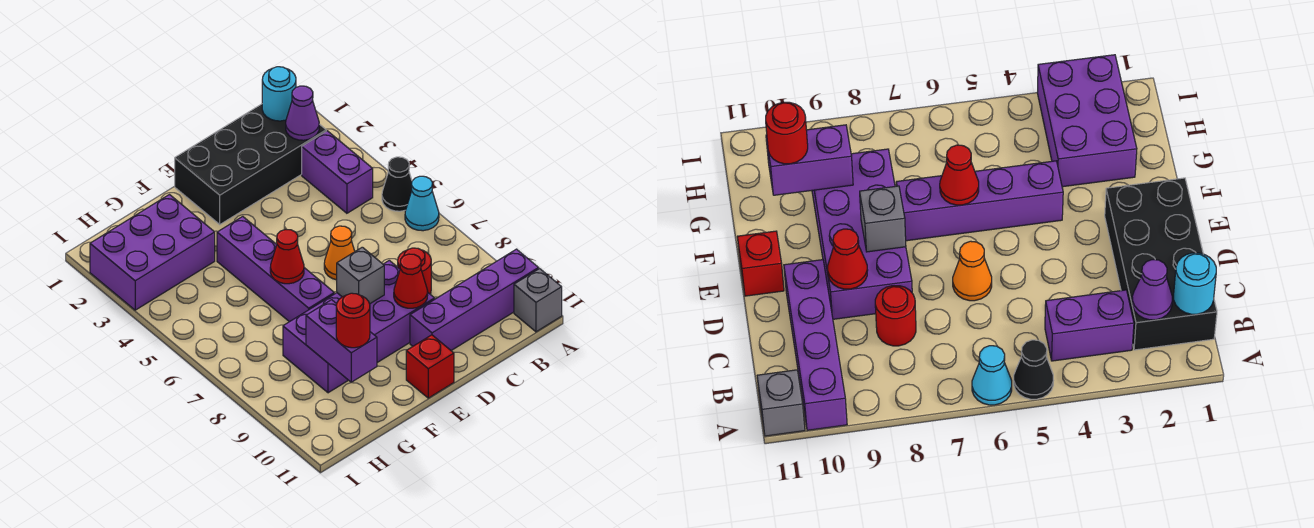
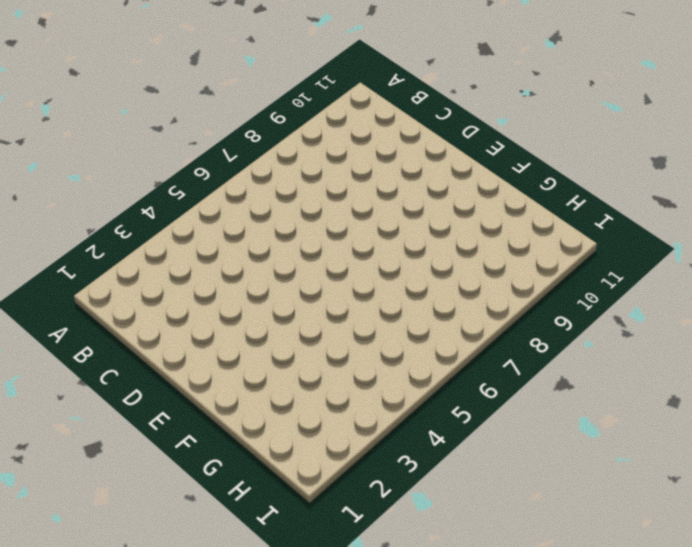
none -> black cone A5 level 1
none -> cyan cone A6 level 1
none -> purple brick A10:D10 level 1

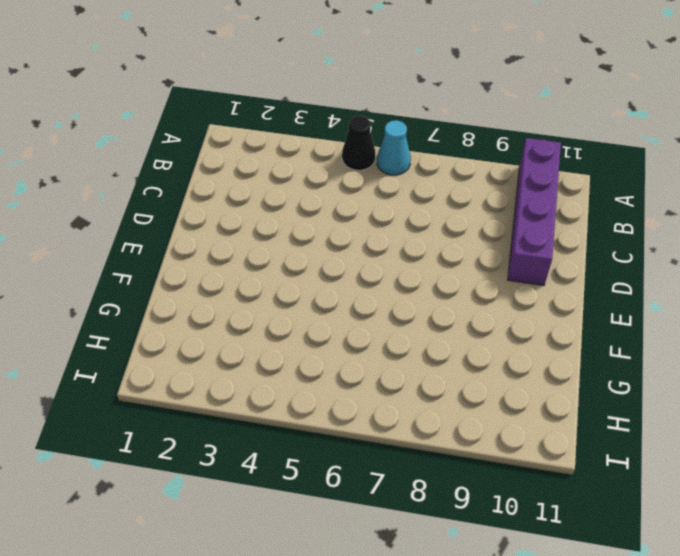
none -> grey brick A11 level 1
none -> black brick B1:E2 level 1
none -> purple brick B3:B4 level 1

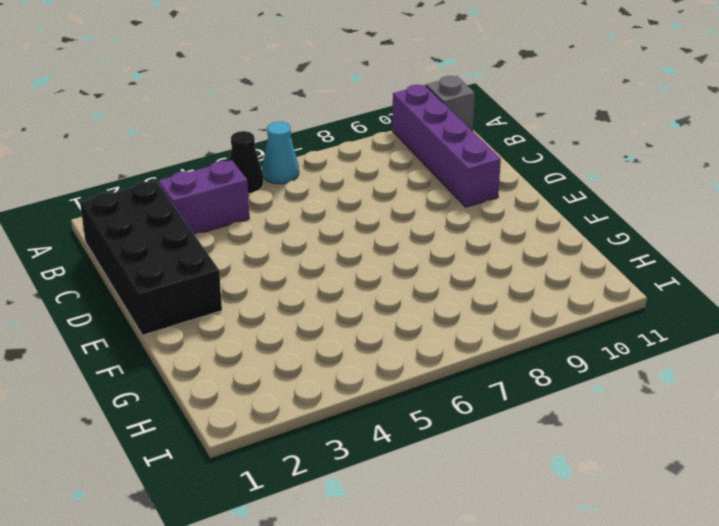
none -> red round brick C8 level 1
none -> orange cone D6 level 1
none -> purple brick D8:G9 level 1

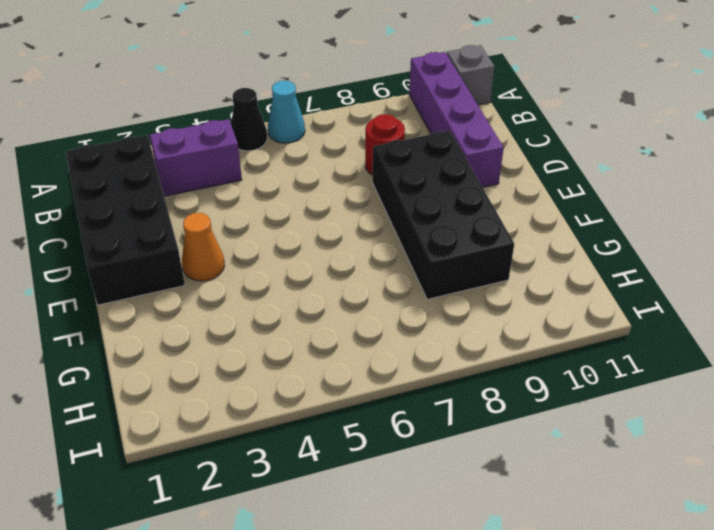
black brick D8:G9 level 1 -> purple brick D8:G9 level 1
orange cone E3 level 1 -> orange cone D6 level 1
none -> red brick E11 level 1
none -> purple brick F4:F7 level 1
none -> purple brick G2:I3 level 1

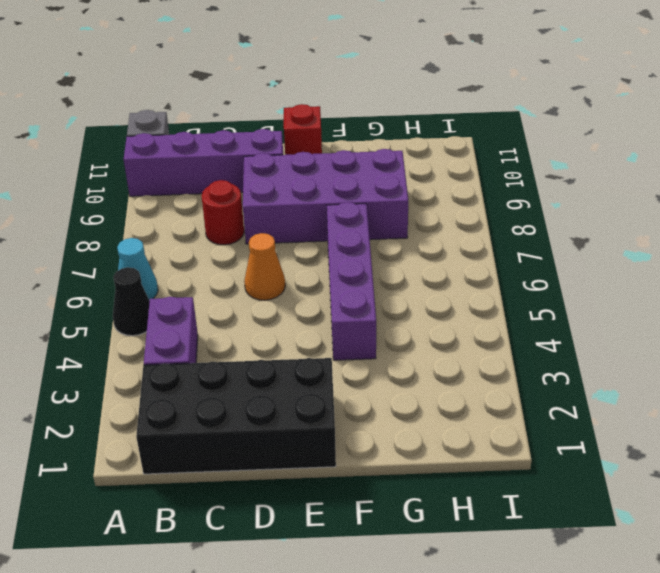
none -> purple brick G2:I3 level 1
none -> cyan round brick B1 level 2
none -> purple cone B2 level 2

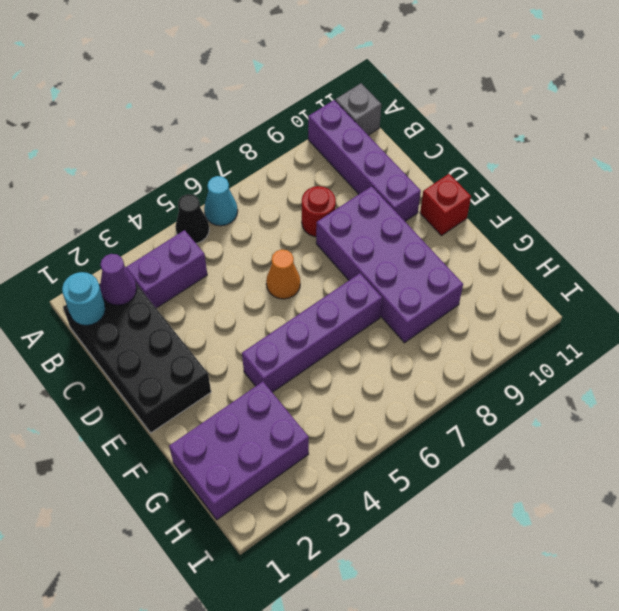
purple brick G1:H3 level 1 -> purple brick G2:I3 level 1
none -> red cone D9 level 2
none -> grey brick E8 level 2
none -> red cone F6 level 2

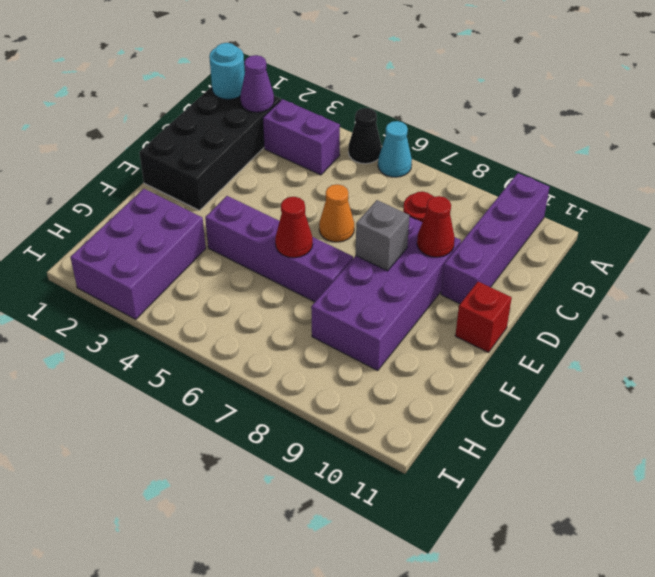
none -> grey brick A11 level 1
none -> purple brick G9:G10 level 2
none -> red round brick G10 level 3

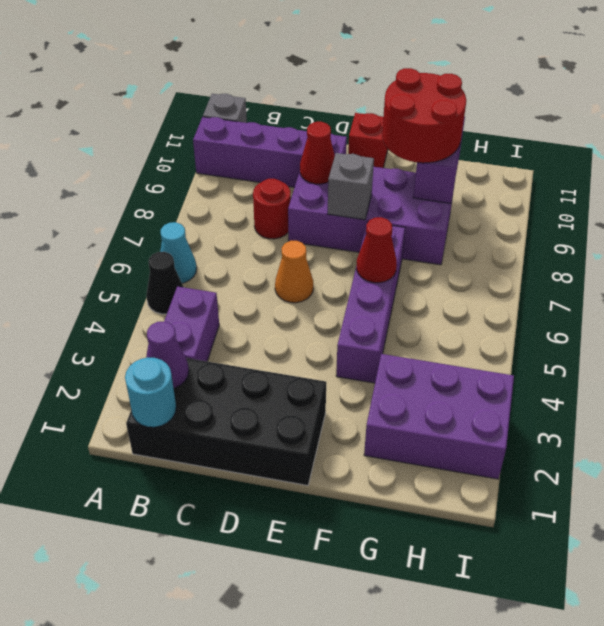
red round brick F9:G10 level 3 -> red round brick G10 level 3

